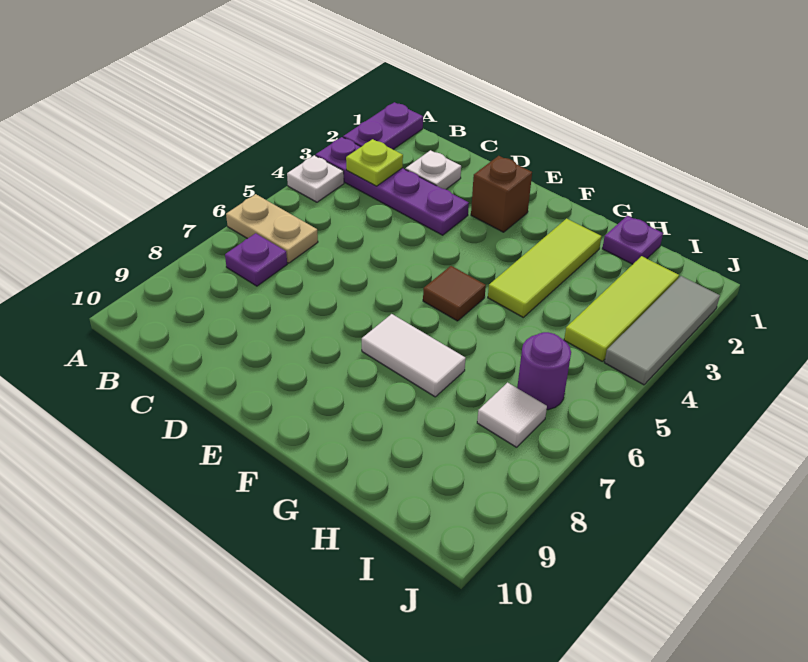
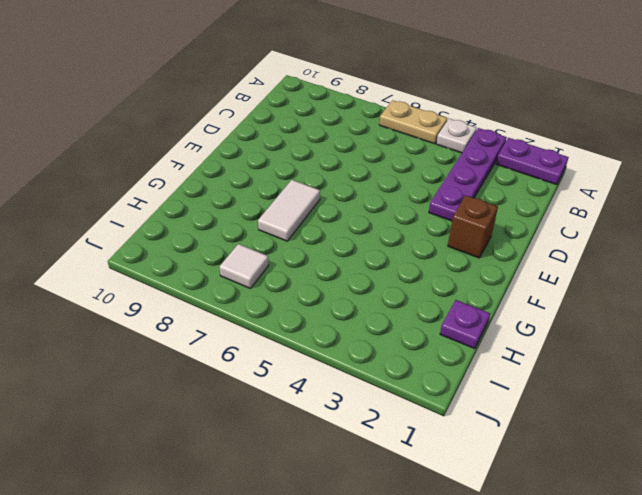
tan plate A5:A6 level 1 -> tan plate A6:B6 level 1
none -> purple plate B7 level 1
none -> white plate C2 level 1
none -> brown tile F5 level 1

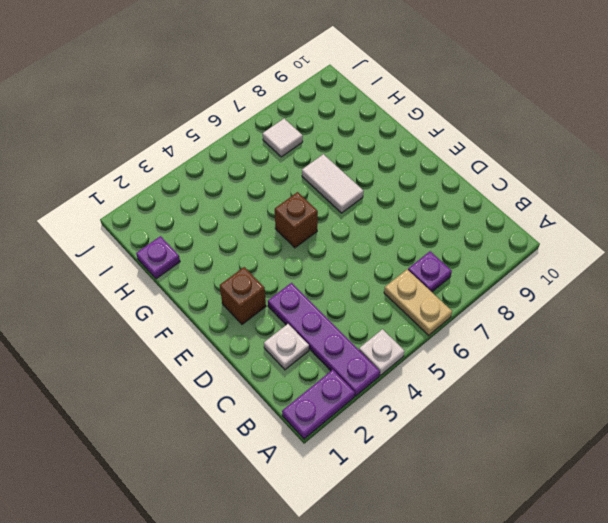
brown brick F5 level 1 -> brown tile F5 level 1
none -> lime tile G2:G4 level 1
none -> lime tile I2:I4 level 1
none -> purple round brick I6 level 1

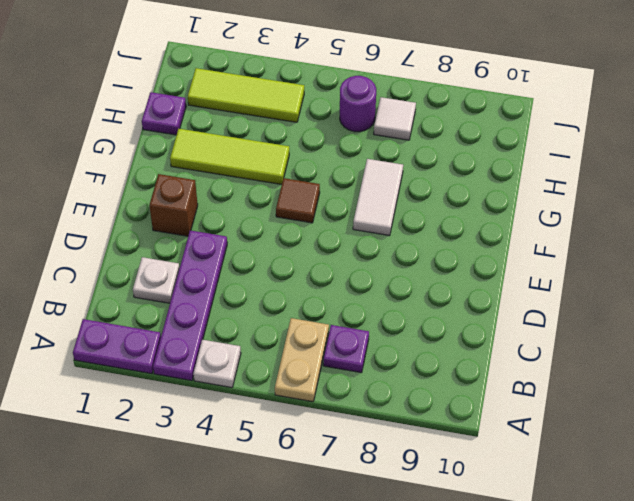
none -> grey tile J2:J4 level 1
none -> lime plate B3 level 2

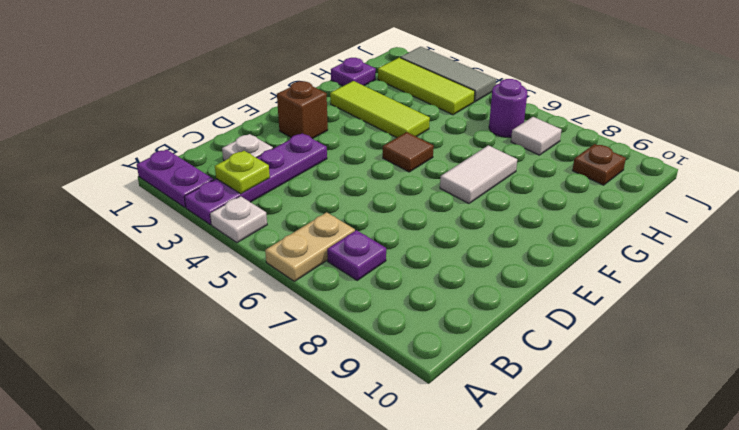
brown plate I9 level 1 -> none

